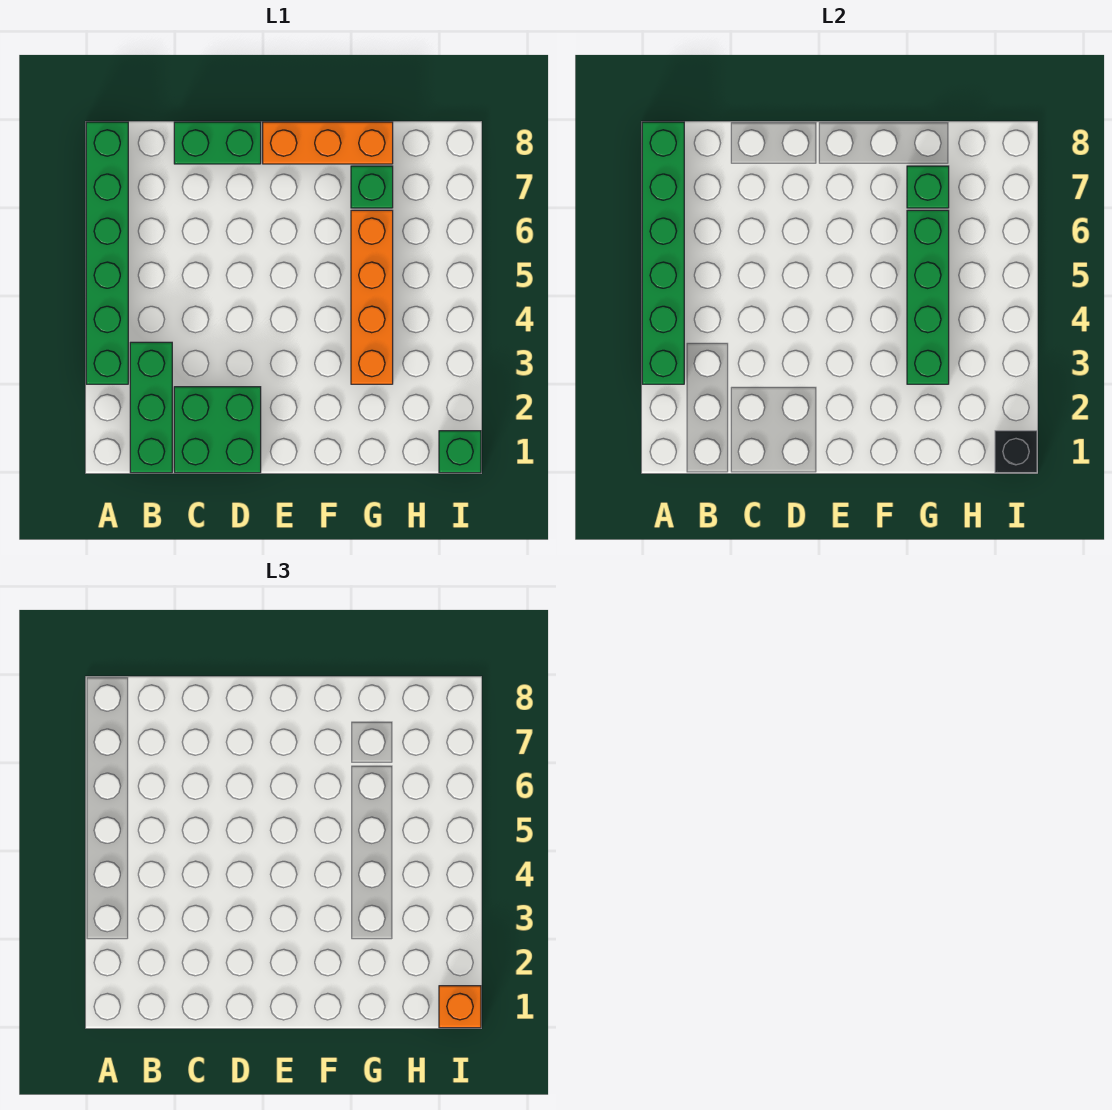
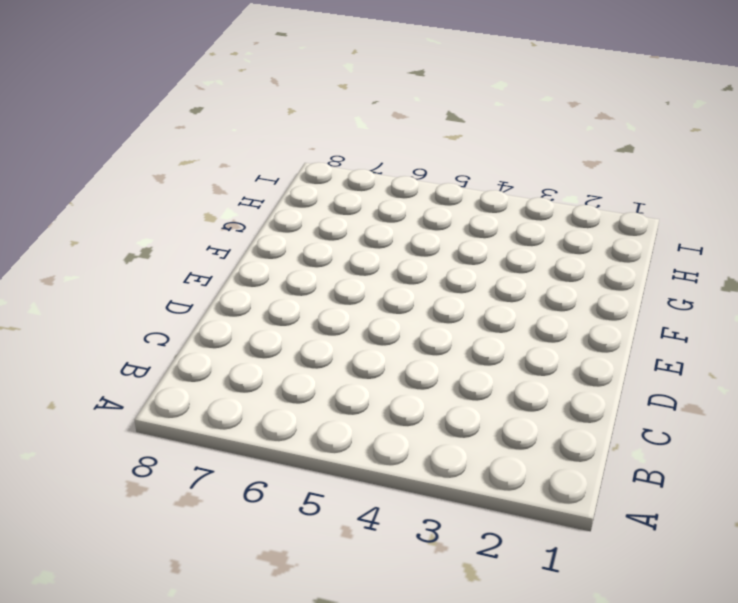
none -> green brick A3:A8 level 1
none -> green brick B1:B3 level 1
none -> green brick C1:D2 level 1

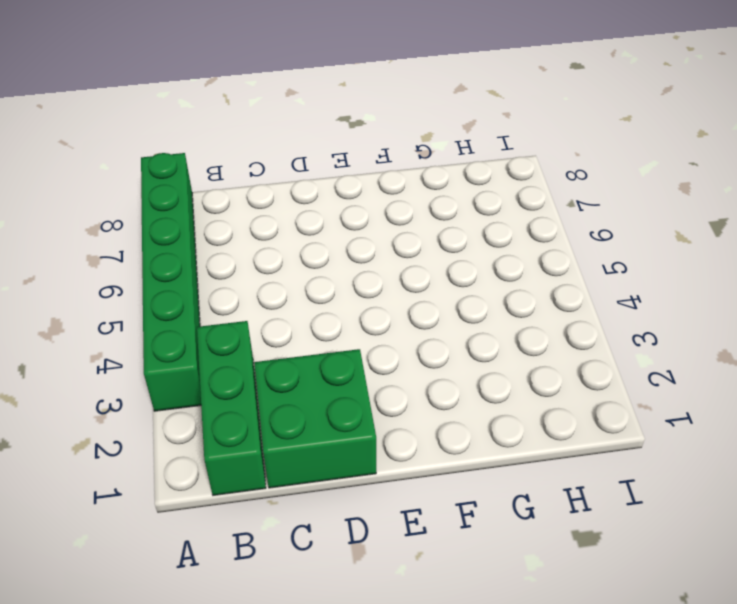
none -> green brick C8:D8 level 1
none -> orange brick E8:G8 level 1
none -> orange brick G3:G6 level 1

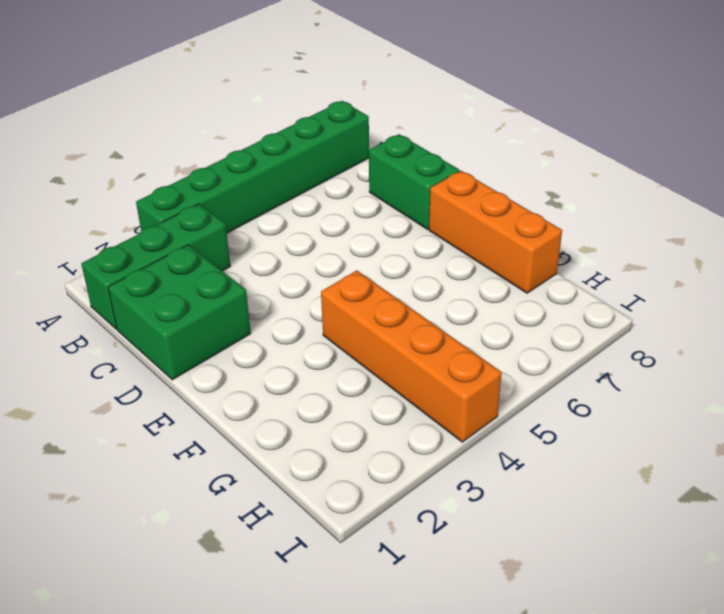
orange brick F4:I4 level 1 -> orange brick G3:G6 level 1
none -> green brick G7 level 1
none -> green brick I1 level 1
none -> green brick A3:A8 level 2

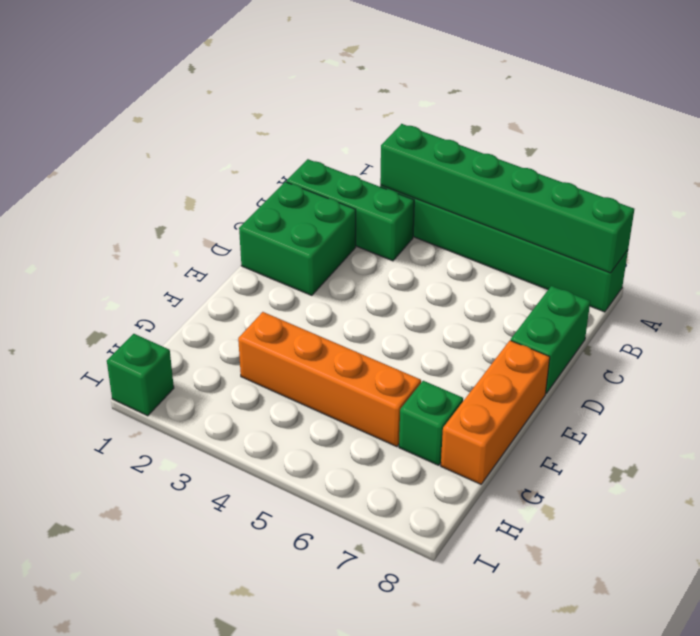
none -> green brick G3:G6 level 2
none -> green brick G7 level 2
none -> black brick I1 level 2

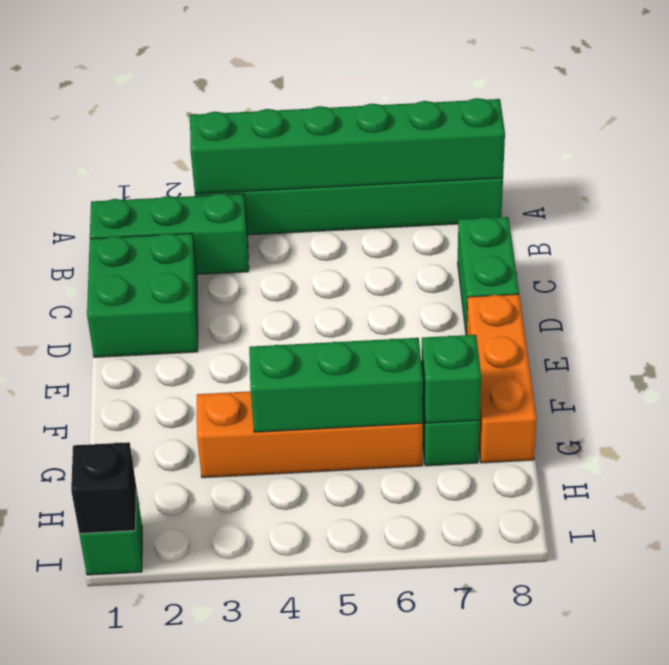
green brick G4:G6 level 2 -> green brick G3:G6 level 2
none -> orange brick I1 level 3

